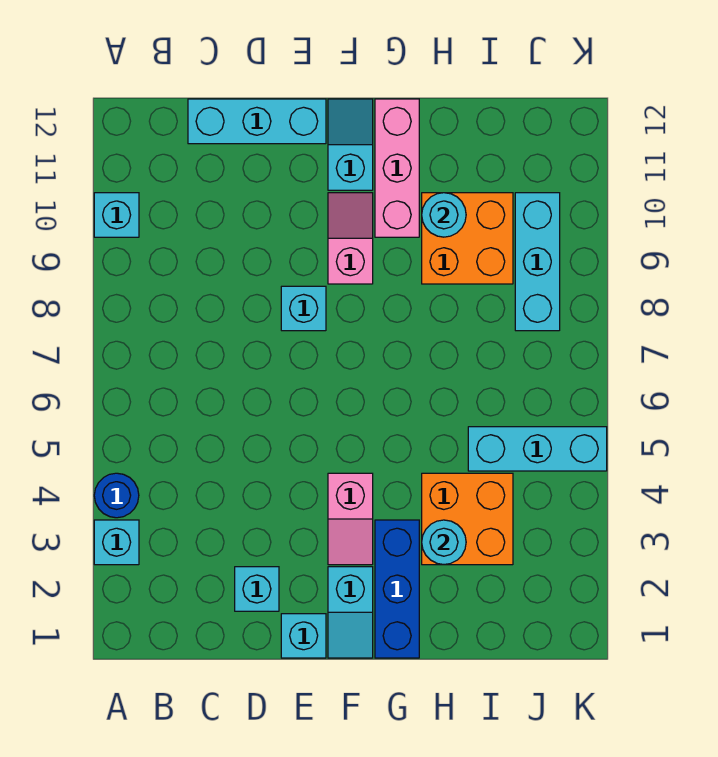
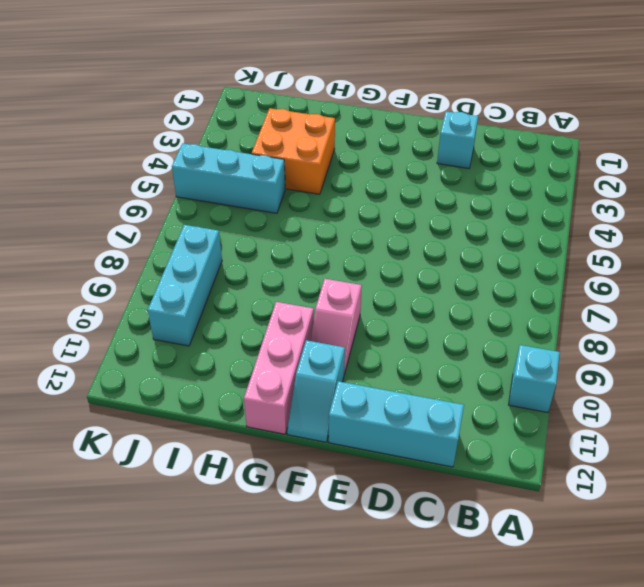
none -> cyan brick A3 level 1
none -> blue round brick A4 level 1
none -> cyan brick E1 level 1

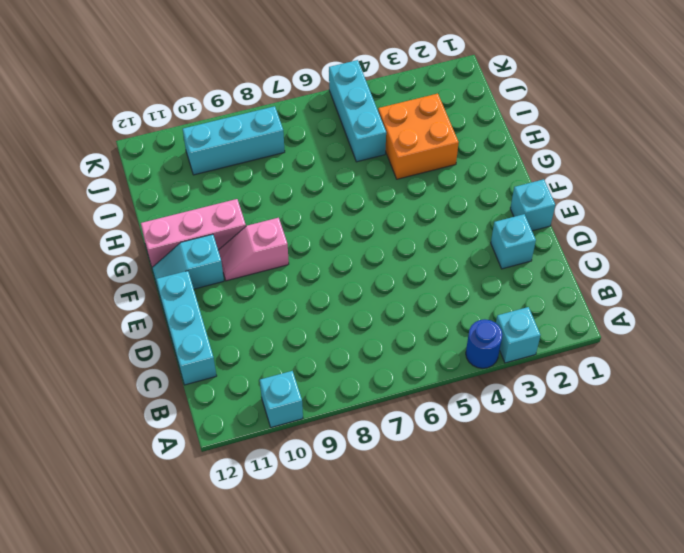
none -> cyan brick E8 level 1
none -> cyan slope F1:F2 level 1 top 2
none -> pink slope F3:F4 level 1 top 4

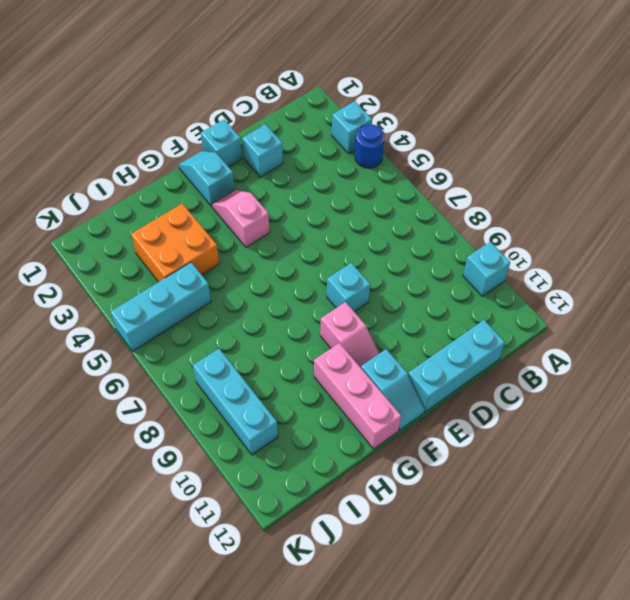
none -> blue brick G1:G3 level 1
none -> orange brick H9:I10 level 1
none -> cyan round brick H3 level 2

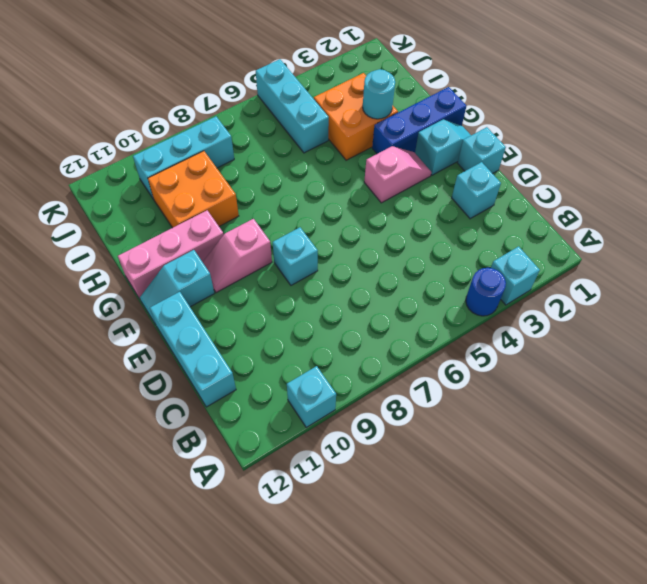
none -> cyan round brick H10 level 2

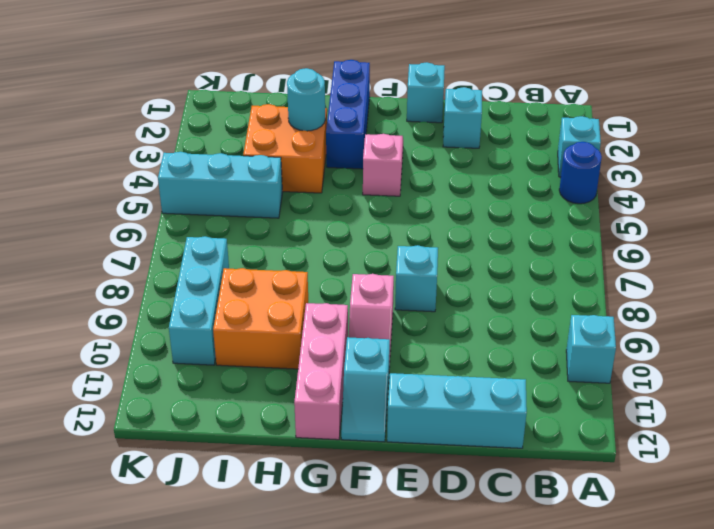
none -> cyan slope F1:F2 level 1 top 2
none -> cyan round brick H10 level 2

